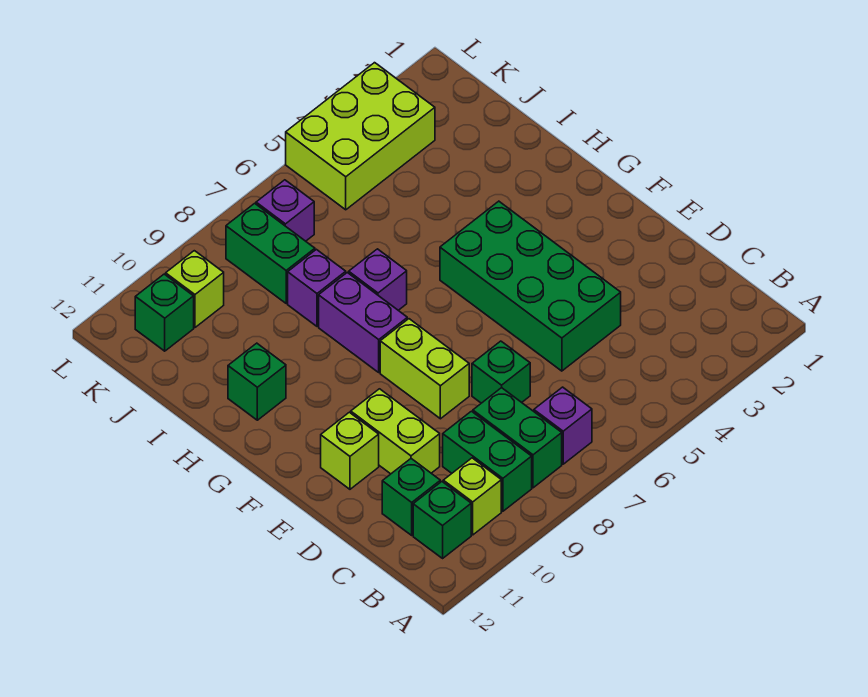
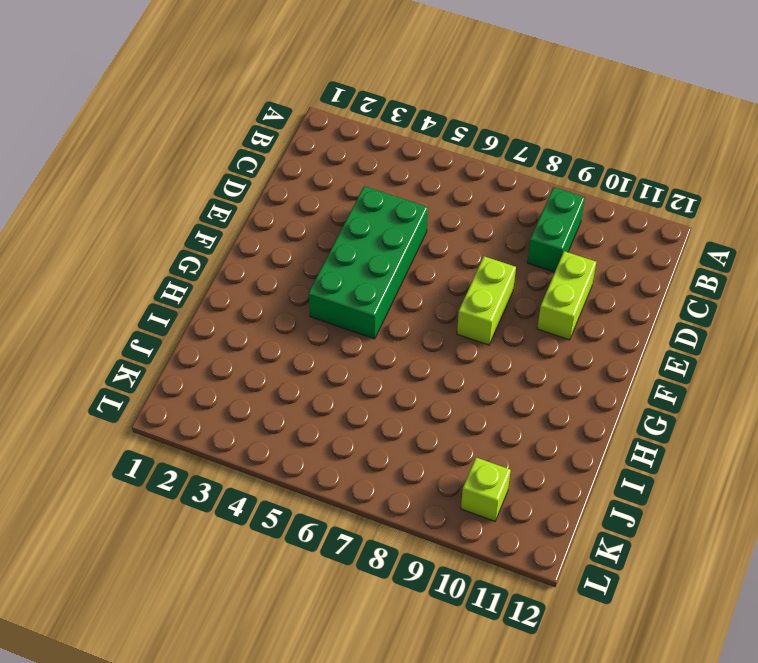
none -> purple brick B7 level 1
none -> green brick B8:C8 level 1
none -> lime brick B10 level 1

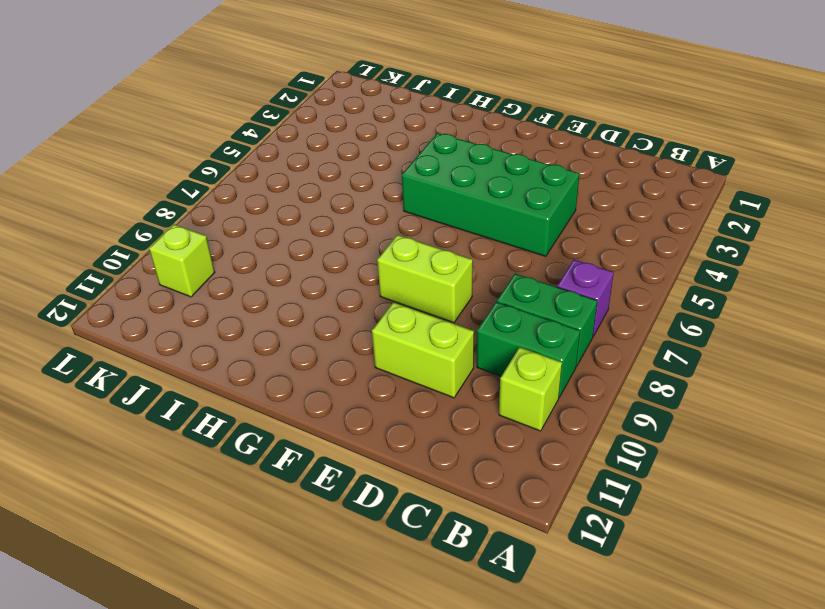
none -> green brick B11 level 1
none -> green brick C11 level 1
none -> green brick D7 level 1

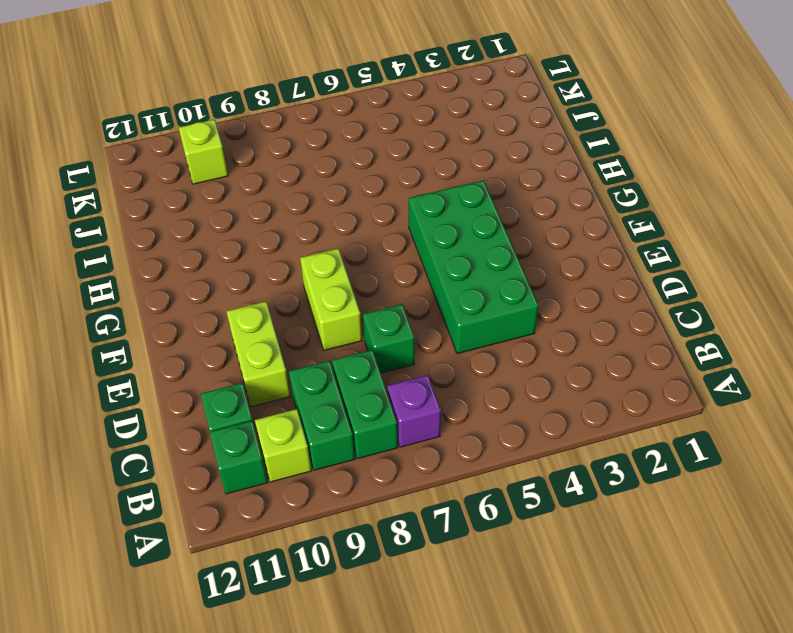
none -> lime brick E11 level 1
none -> purple brick G8:H8 level 1
none -> purple brick H7 level 1

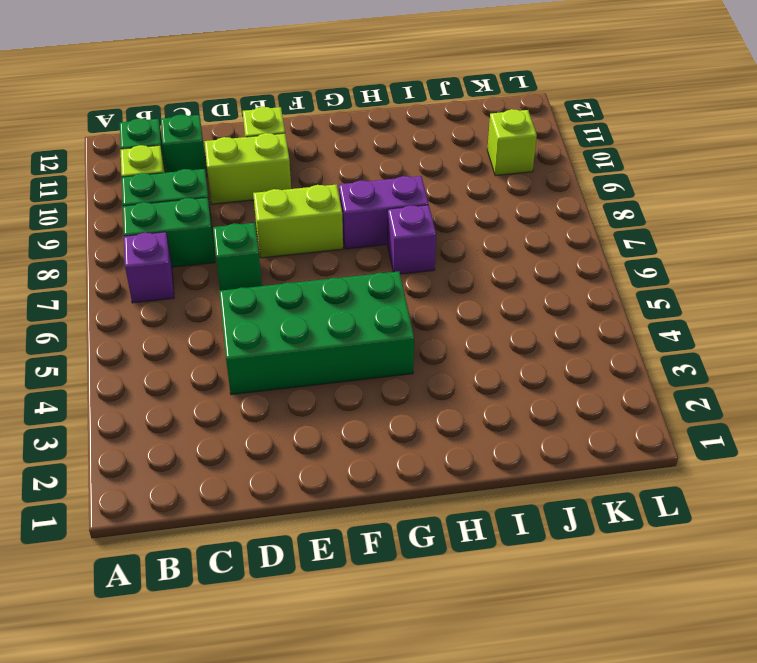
none -> green brick H11 level 1
none -> purple brick I8 level 1
none -> green brick J8:K8 level 1

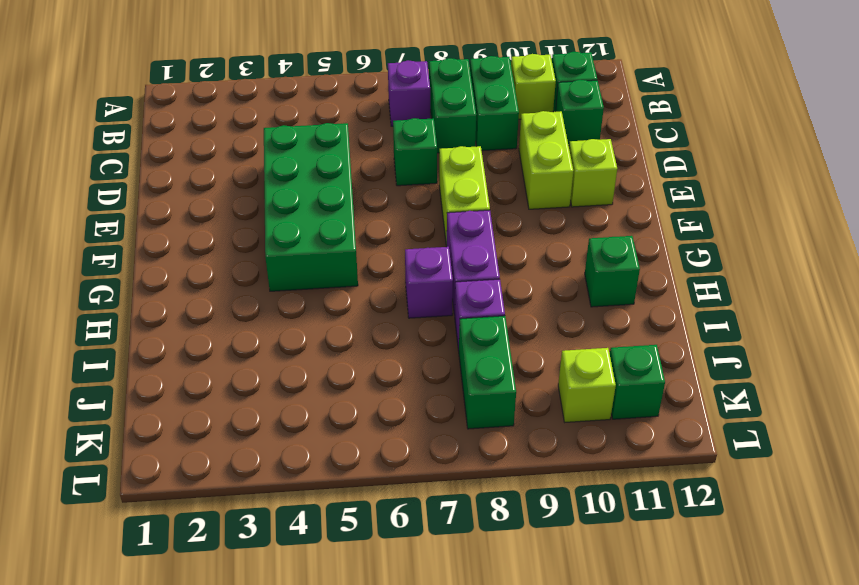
none -> lime brick K3:L5 level 1
none -> purple brick K7 level 1

